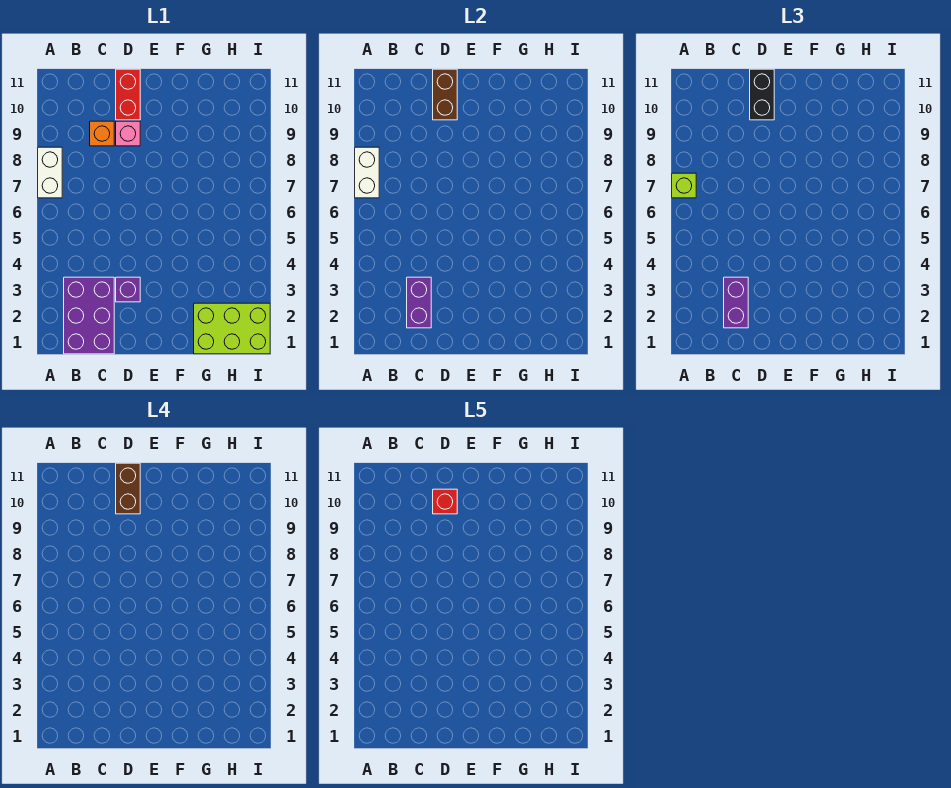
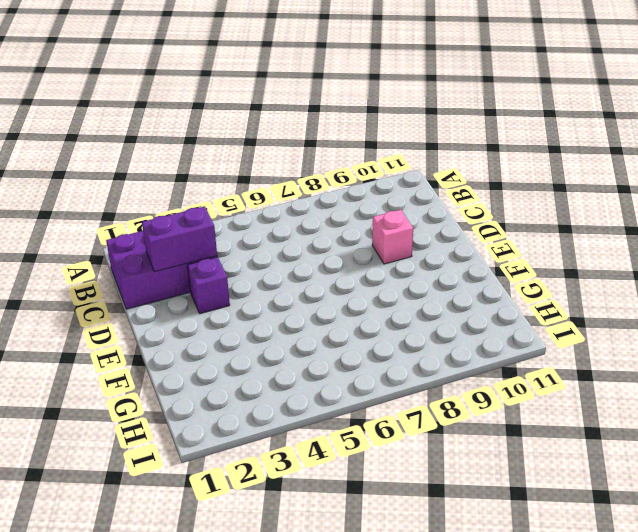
none -> white brick A7:A8 level 1
none -> orange brick C9 level 1
none -> red brick D10:D11 level 1

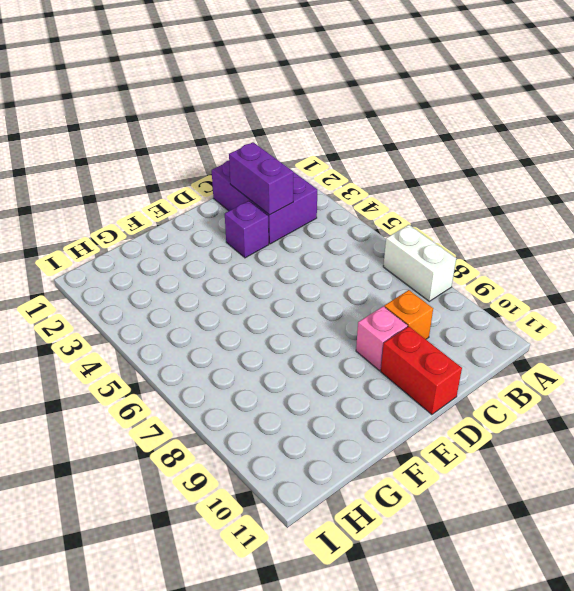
none -> lime brick G1:I2 level 1
none -> white brick A7:A8 level 2
none -> brown brick D10:D11 level 2

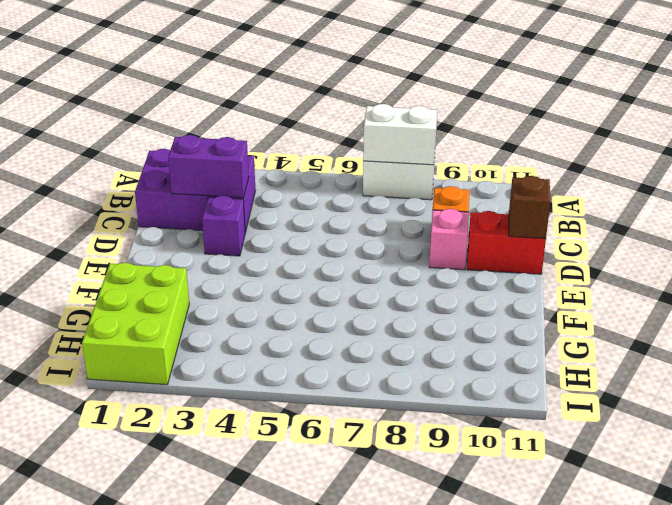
brown brick D11 level 2 -> brown brick D10:D11 level 2
none -> lime brick A7 level 3
none -> purple brick C2:C3 level 3
none -> black brick D10:D11 level 3

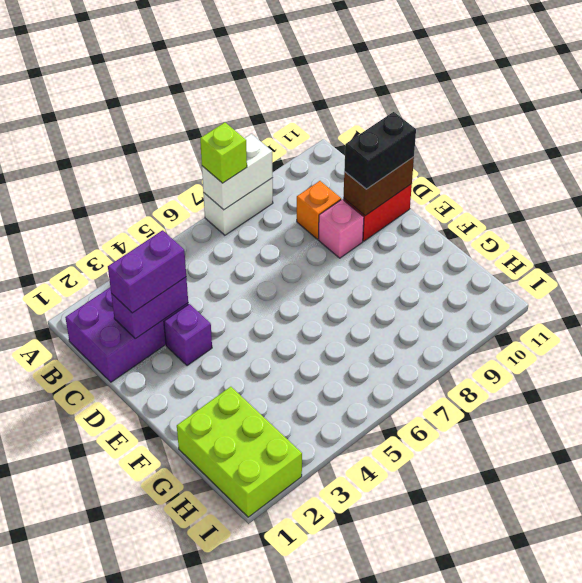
none -> brown brick D10:D11 level 4
none -> red brick D10 level 5

